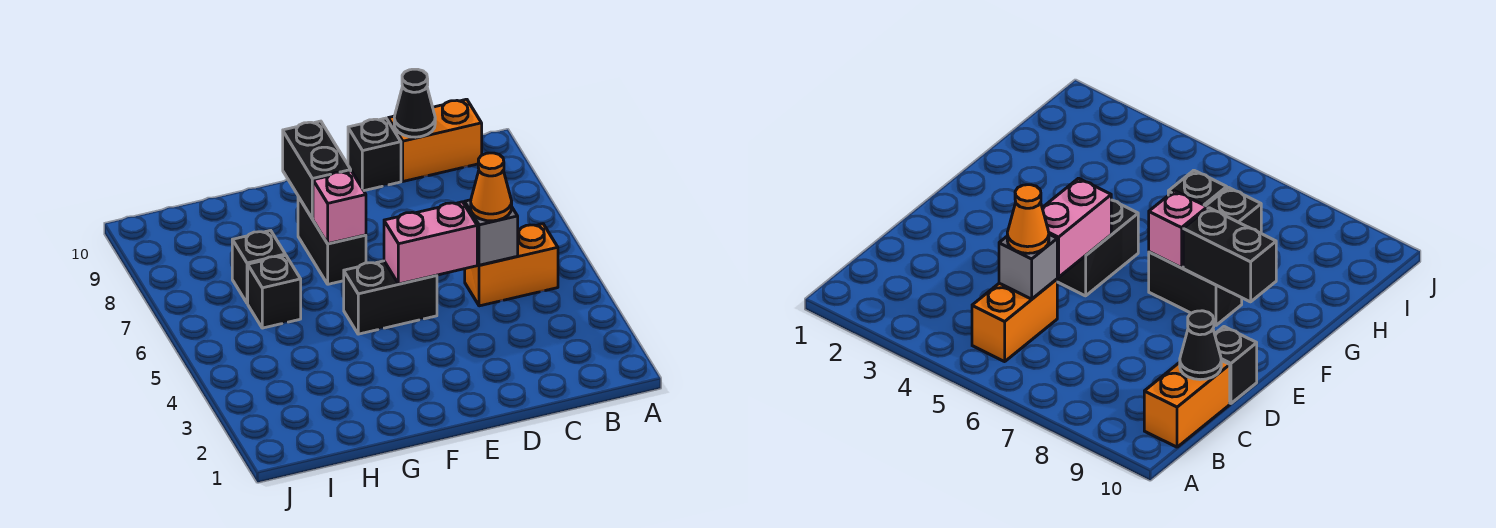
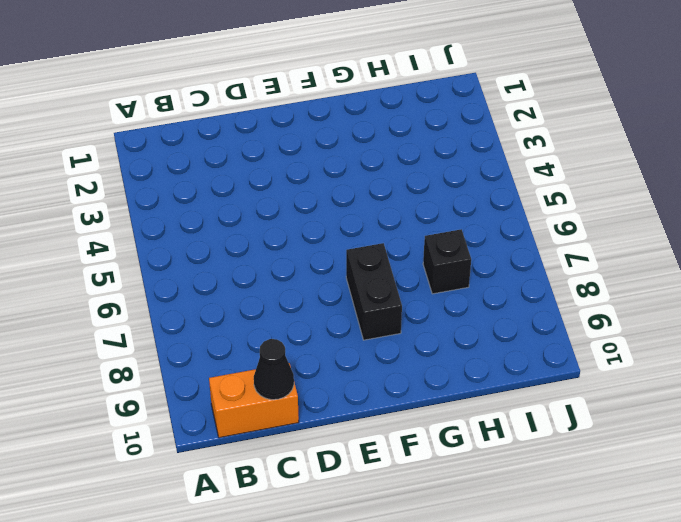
none -> orange brick B5:C5 level 1
none -> black brick D10 level 1
none -> black brick E5:F5 level 1

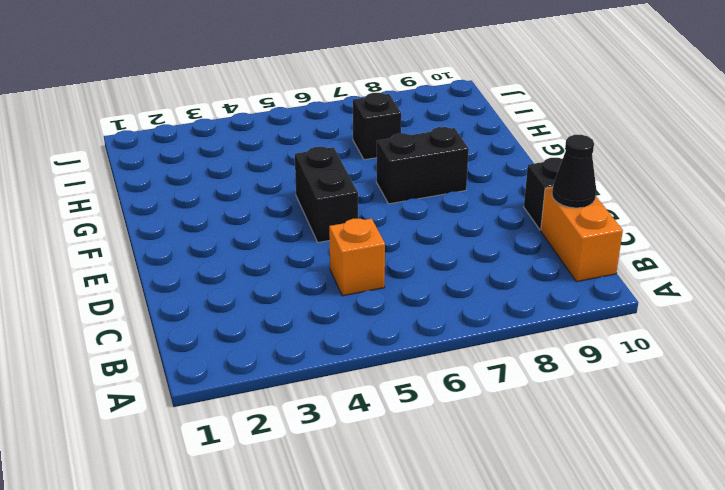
orange brick C5 level 1 -> orange brick B5:C5 level 1
none -> black brick H6 level 1
none -> grey brick C5 level 2
none -> pink brick D5:E5 level 2

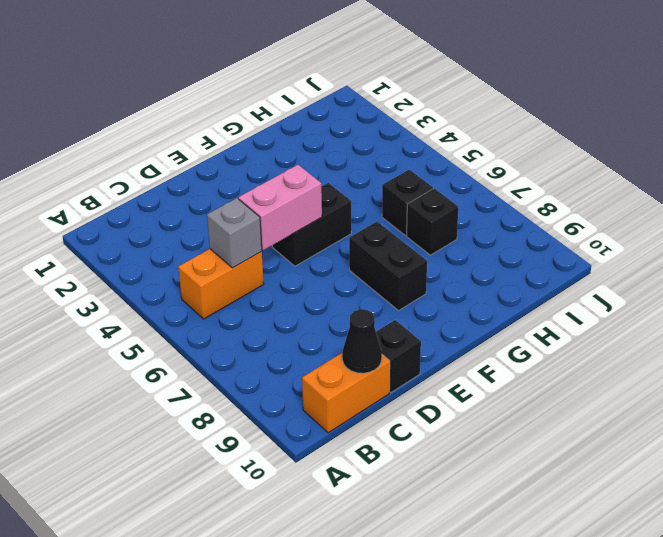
none -> pink brick F7 level 2
none -> black brick F8:F9 level 2
none -> orange cone C5 level 3

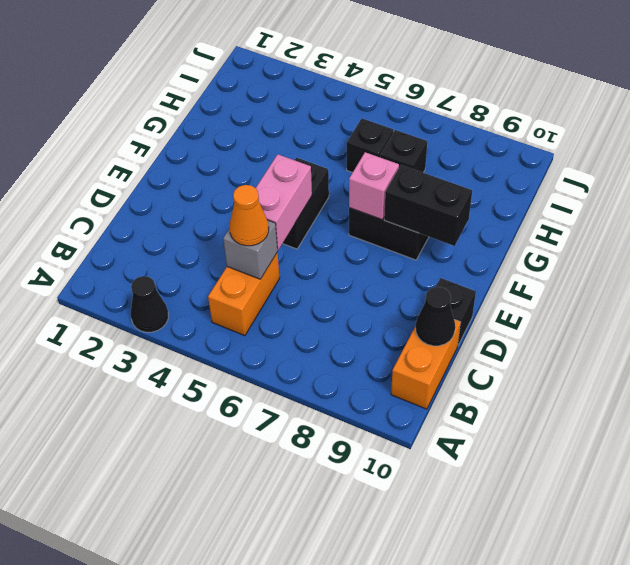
black cone A3 level 1 -> none

